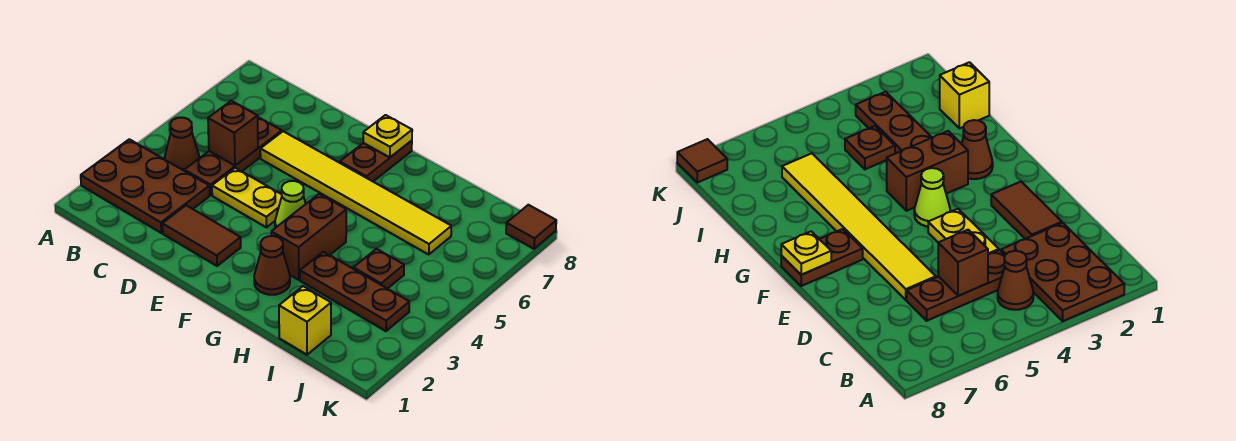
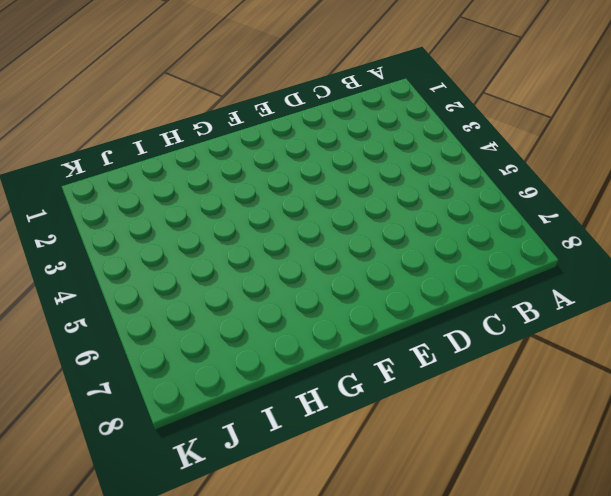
none -> brown plate A2:C3 level 1
none -> brown cone B4 level 1
none -> brown plate C4:C6 level 1

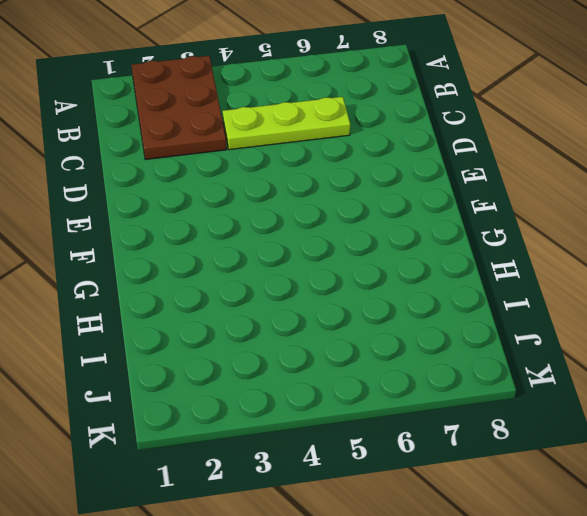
lime plate C4:C6 level 1 -> brown plate C4:C6 level 1
none -> brown cone B4 level 1
none -> brown tile D2:E2 level 1
none -> yellow plate D4:E4 level 1

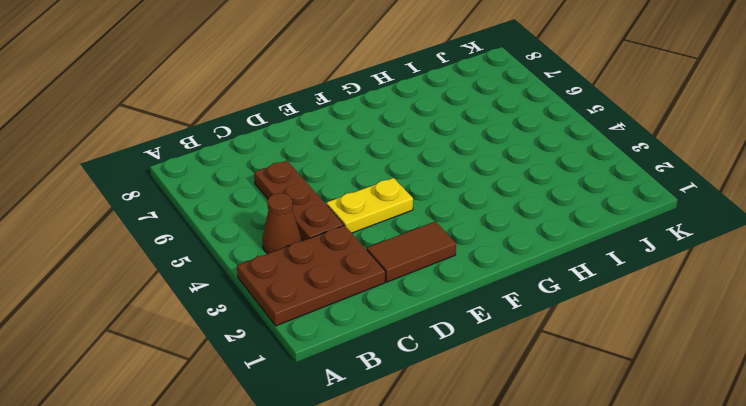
none -> yellow tile D6:I6 level 1
none -> lime cone F4 level 1
none -> brown plate F7:F8 level 1

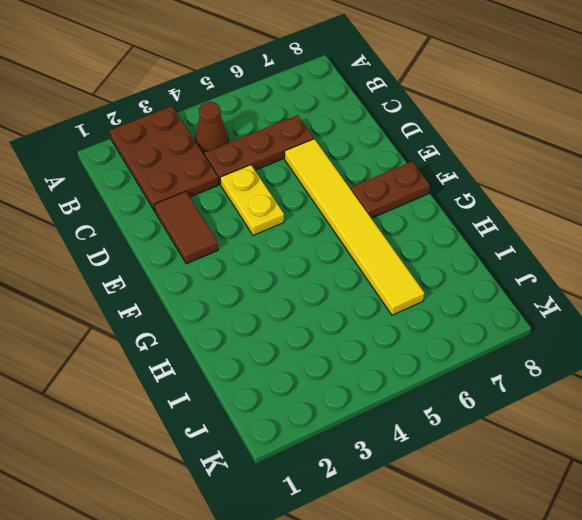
none -> lime cone F4 level 1
none -> brown cone G2 level 1
none -> brown brick G3:G4 level 1

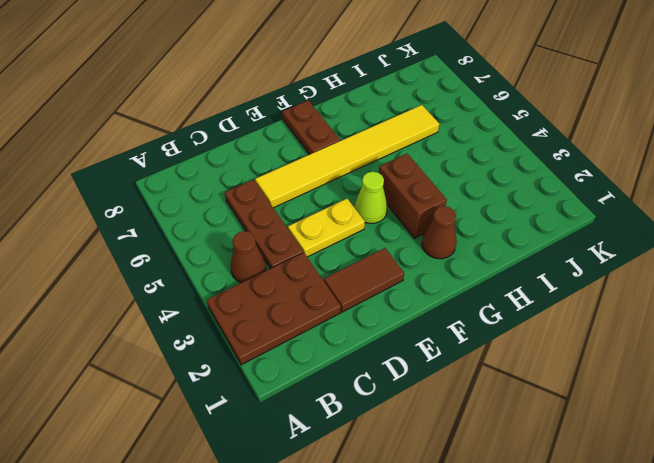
none -> brown plate H3:J3 level 1
none -> yellow brick I1 level 1
none -> brown plate I4 level 1

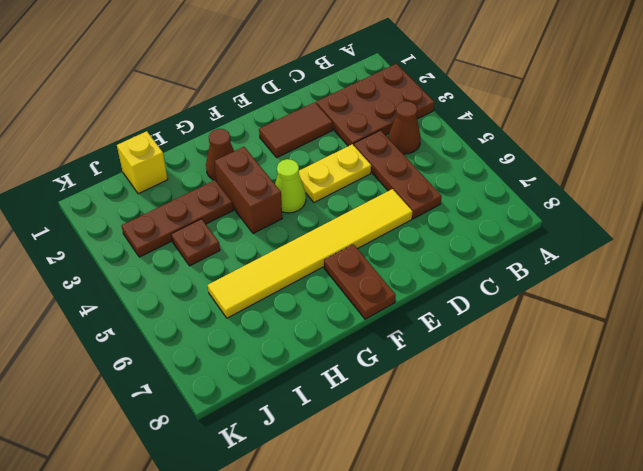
none -> brown tile K8 level 1
none -> brown brick C5 level 2
none -> yellow plate F8 level 2

